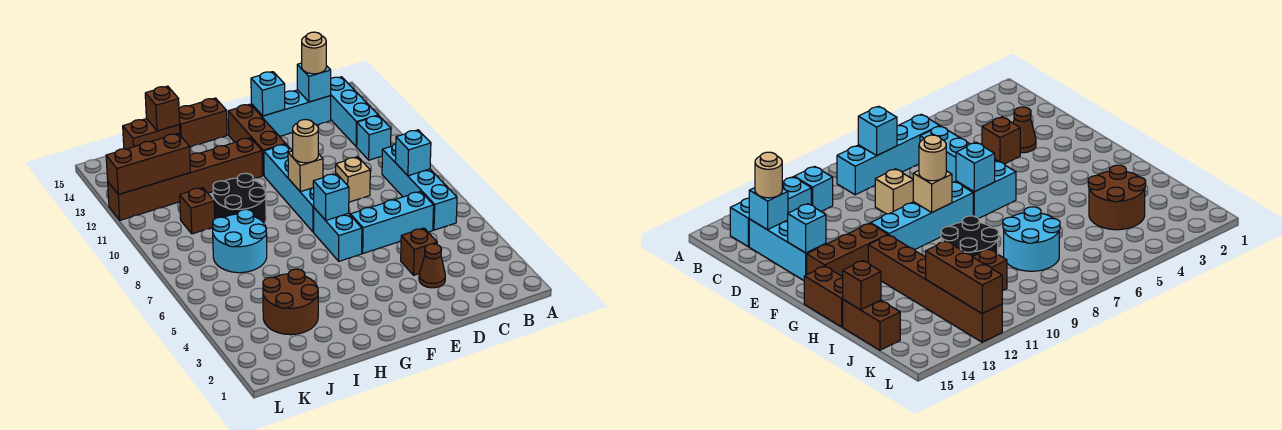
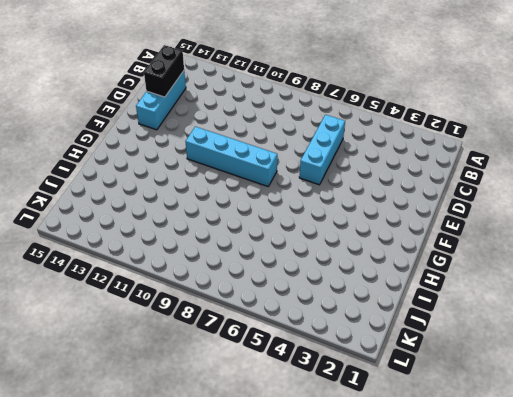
black brick C14:D14 level 2 -> cyan brick C14 level 2
none -> cyan brick B6:B9 level 1
none -> cyan brick B11 level 1
none -> cyan brick B12:B14 level 1

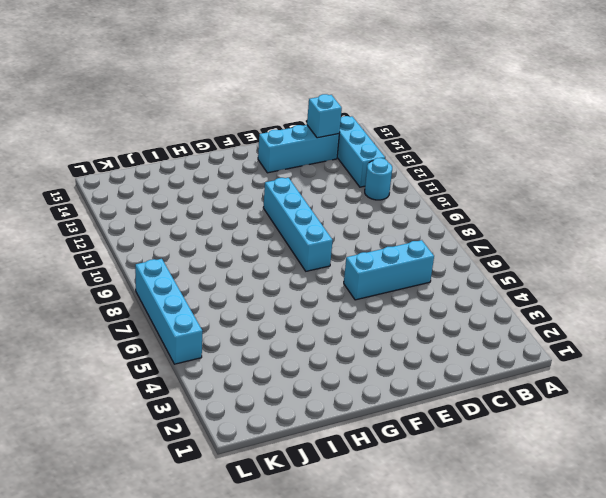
cyan round brick B11 level 1 -> cyan brick B11 level 1
cyan brick L5:L8 level 1 -> cyan brick B6:B9 level 1
none -> brown cone D3 level 1
none -> brown brick D4 level 1
none -> tan brick D9 level 1

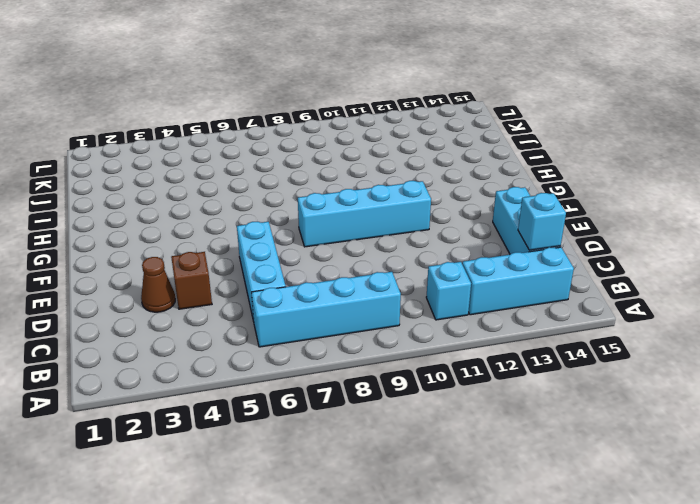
none -> tan brick D9 level 1
none -> cyan brick F6:F7 level 1
none -> brown brick F12:F14 level 1

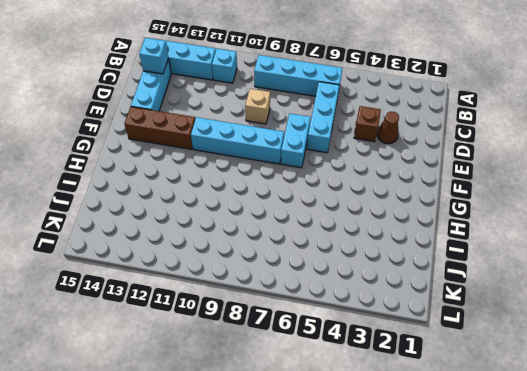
cyan brick E7:F7 level 1 -> cyan brick F6:F7 level 1
none -> brown brick G12:L12 level 1
none -> brown brick G15:H15 level 1
none -> black round brick H9:I10 level 1

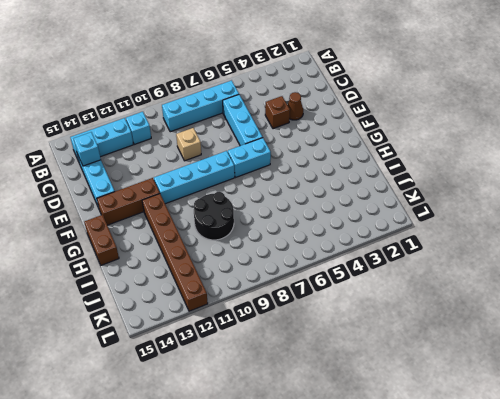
none -> brown round brick I3:J4 level 1
none -> cyan round brick I7:J8 level 1
none -> brown brick I15:J15 level 1

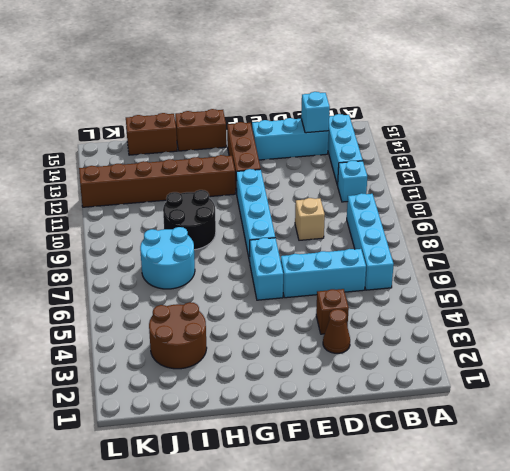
none -> brown brick J10 level 1
none -> cyan brick B8 level 2
none -> cyan brick E14 level 2

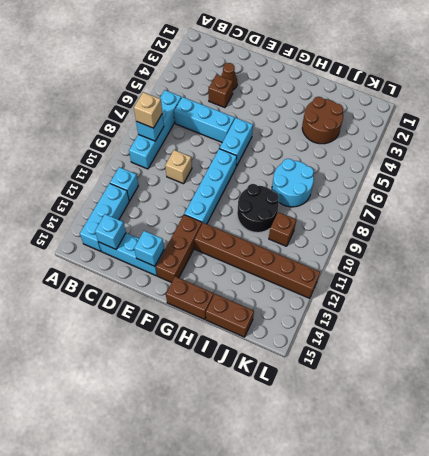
tan brick B8 level 3 -> tan brick F9 level 2
none -> cyan brick F7 level 2
none -> brown brick I15 level 2
none -> brown brick J12:L12 level 2

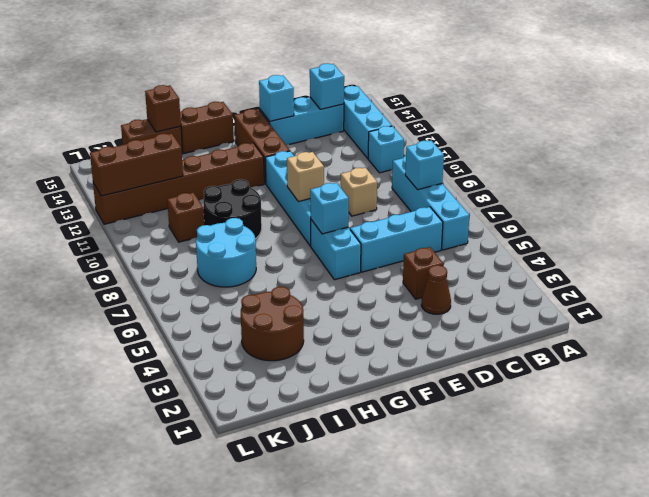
none -> tan round brick C14 level 3
none -> tan round brick F9 level 3

